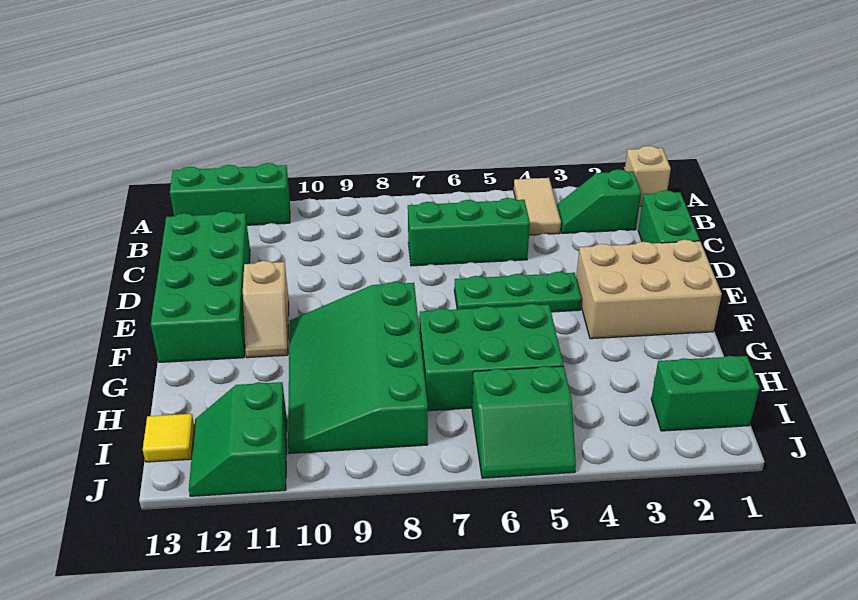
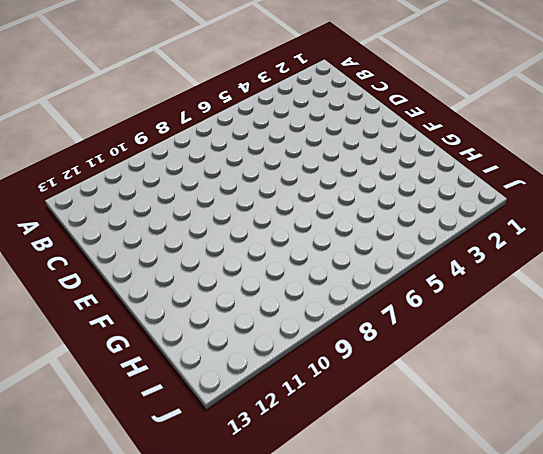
none -> tan brick A1 level 1
none -> tan tile A4:B4 level 1
none -> green brick A11:A13 level 1

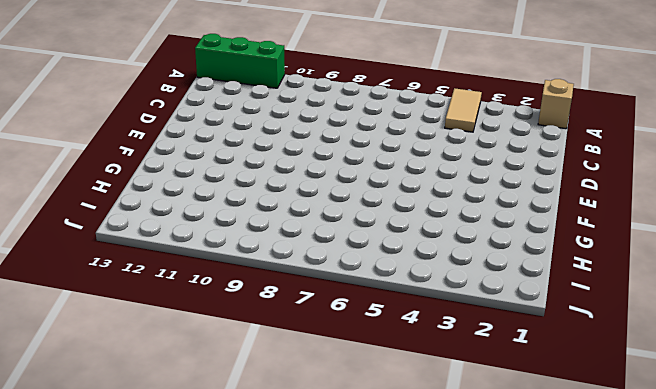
none -> green slope B2:B3 level 1 top 2
none -> green brick C1:D1 level 1
none -> green brick C5:C7 level 1

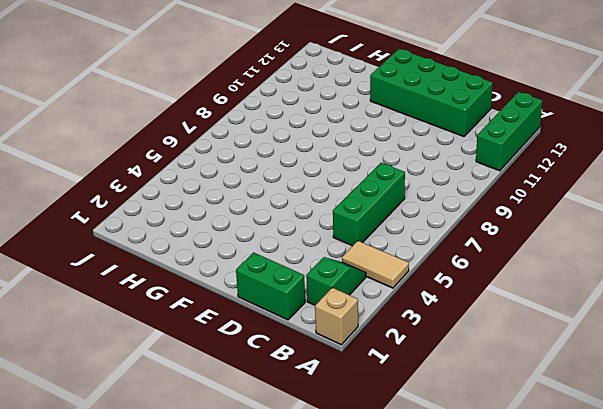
none -> tan brick E1:F3 level 1
none -> green plate E4:E6 level 1
none -> tan slope E11:F11 level 1 top E

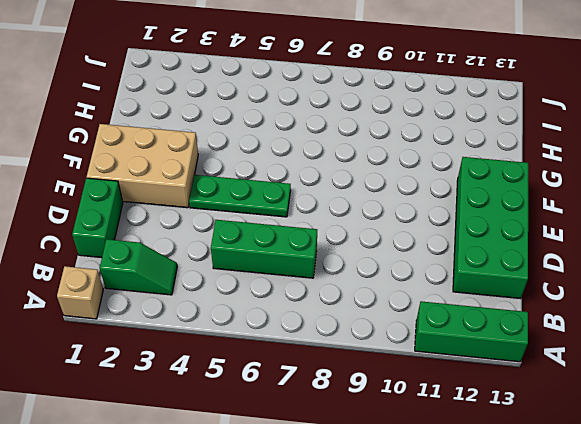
none -> tan tile A4:B4 level 1
none -> tan slope E11:F11 level 1 top E
none -> green slope F8:I10 level 1 top 8

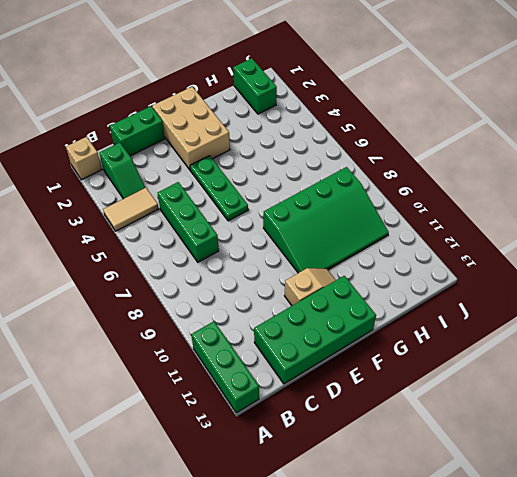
none -> green brick G5:H7 level 1
none -> green slope I5:J6 level 1 top I
none -> green slope I11:J12 level 1 top 11

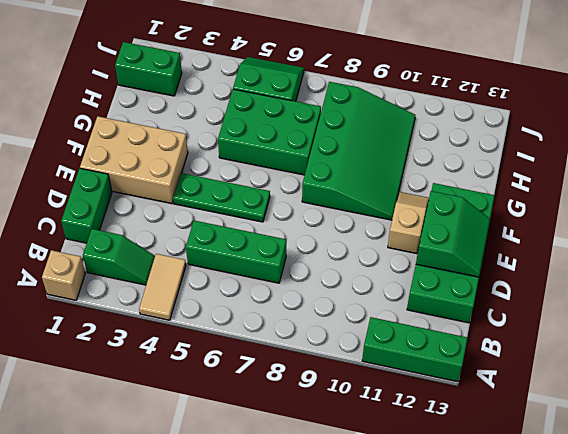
green slope D12:E13 level 2 top 12 -> green slope I11:J12 level 1 top 11
none -> yellow tile I13 level 1

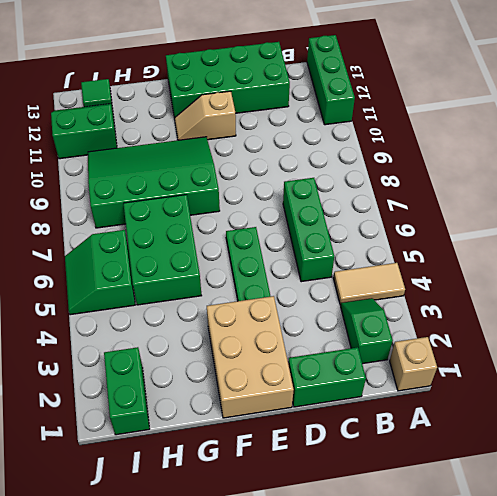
green tile I13 level 1 -> yellow tile I13 level 1

